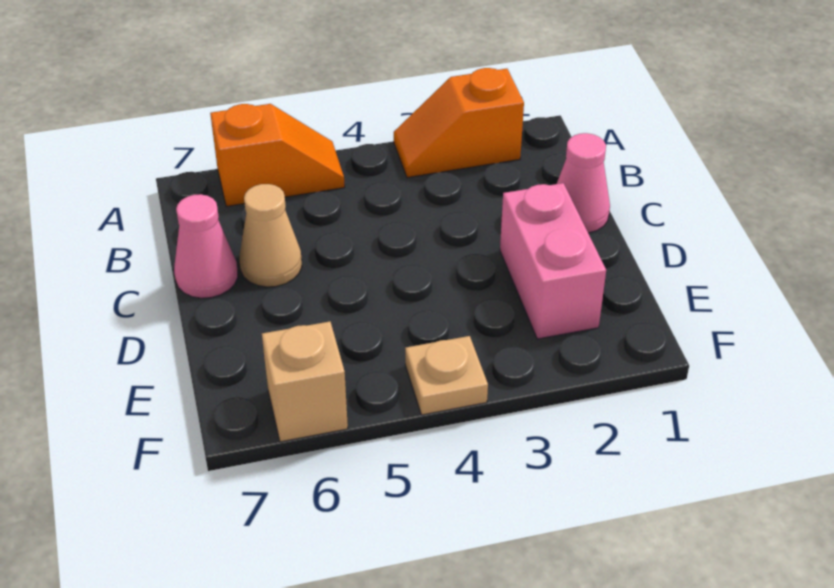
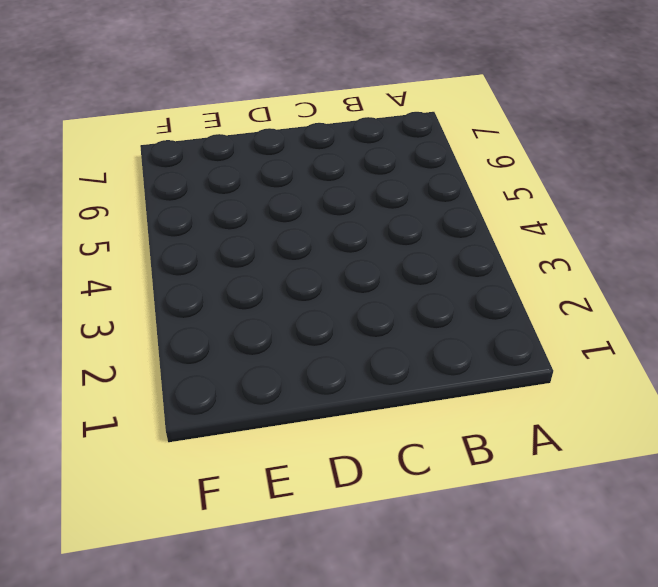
none -> orange slope A2:A3 level 1 top 2
none -> orange slope A5:A6 level 1 top 6

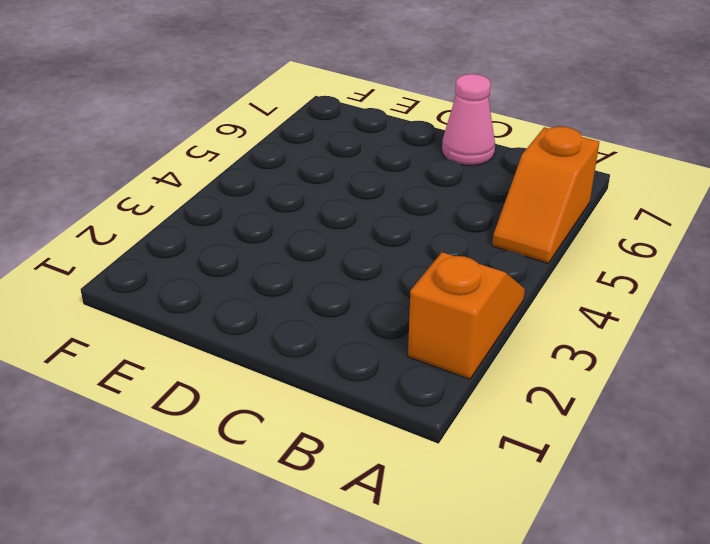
none -> pink cone C1 level 1
none -> tan cone C6 level 1

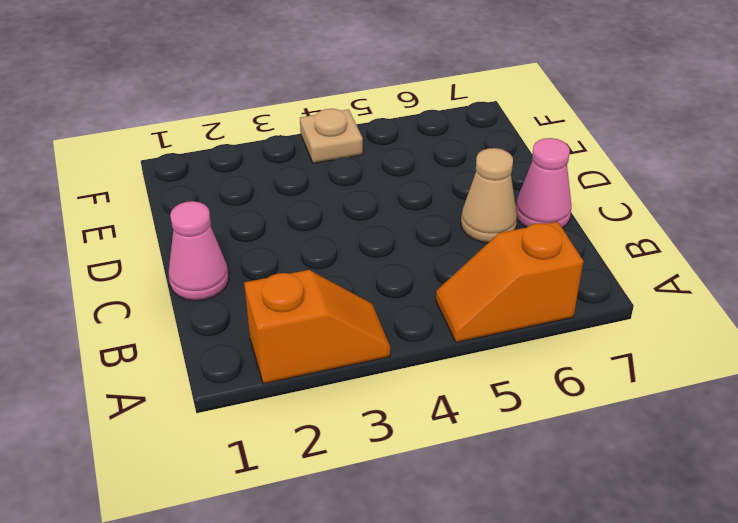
none -> pink brick D2:E2 level 1
none -> tan brick F6 level 1

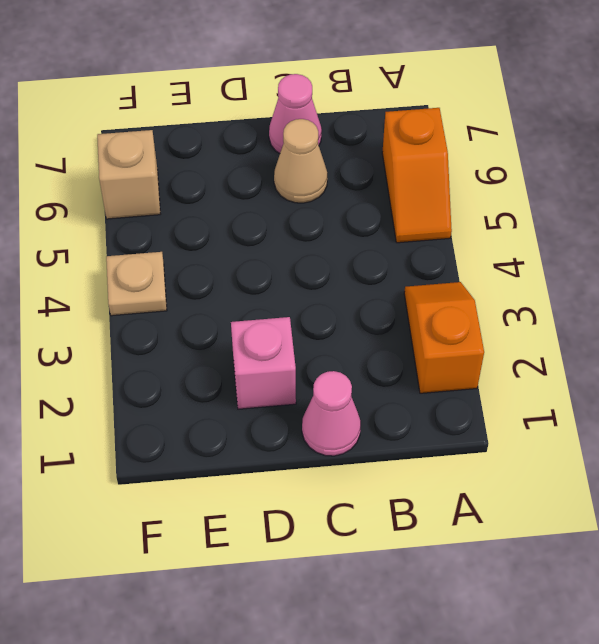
pink brick D2 level 1 -> pink brick D2:E2 level 1

